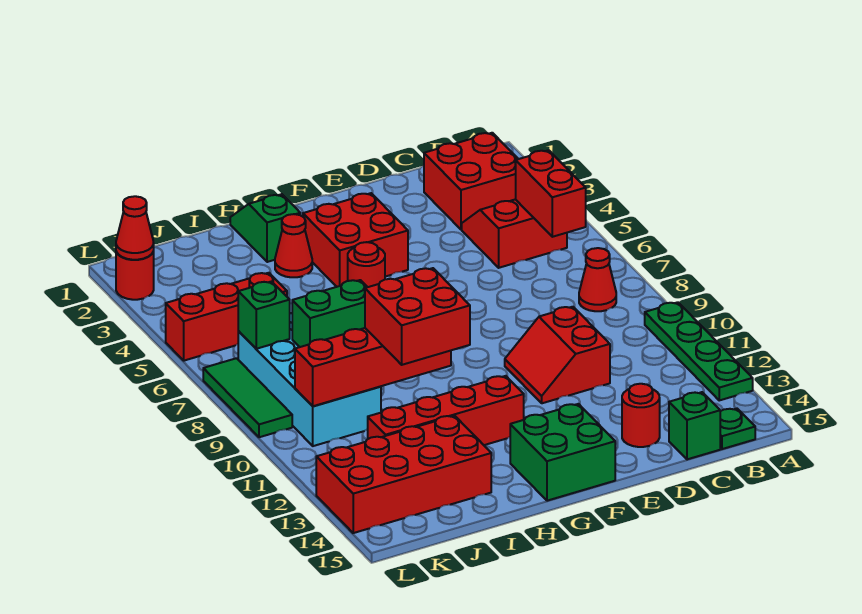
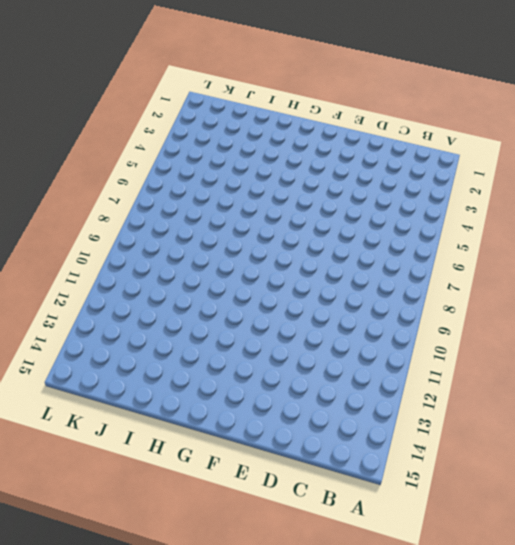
none -> green plate A10:A13 level 1
none -> red brick B2:C3 level 1
none -> red slope B4:C5 level 1 top 5

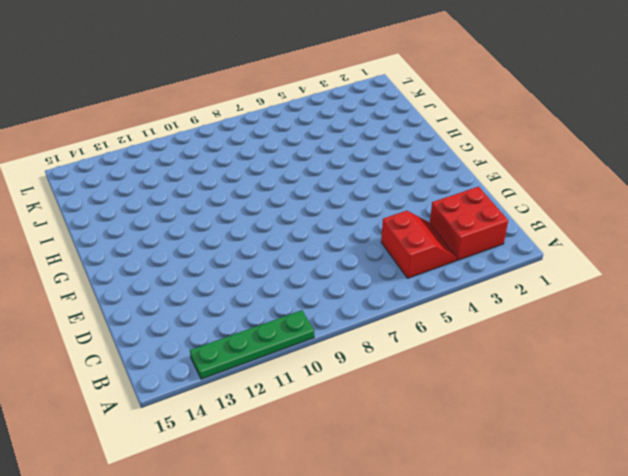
none -> red cone B8 level 1
none -> green plate B15 level 1
none -> green brick C15 level 1

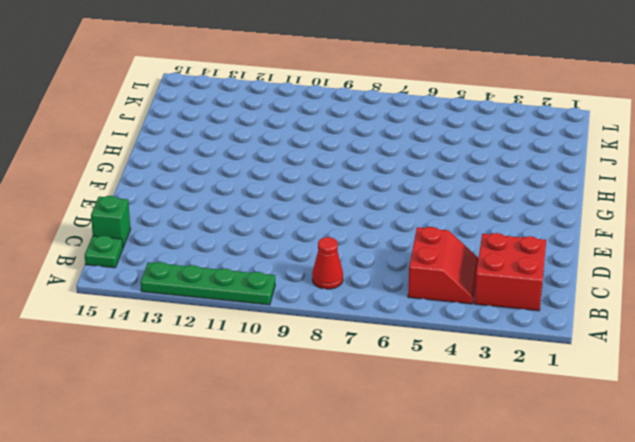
none -> red slope D10:E11 level 1 top D
none -> red round brick D14 level 1
none -> red brick F3:G4 level 1

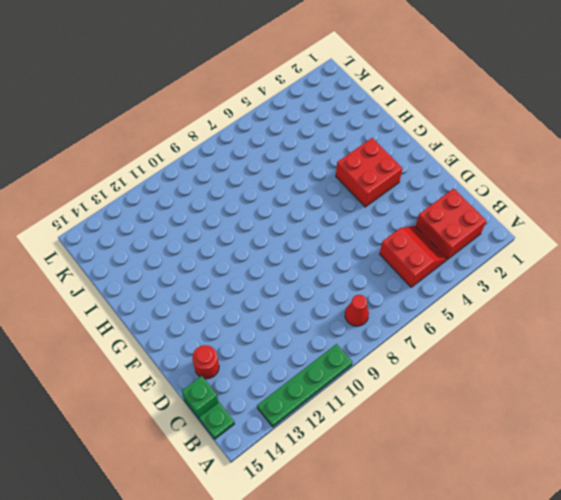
none -> red slope D10:E11 level 1 top D
none -> green brick F14:G15 level 1
none -> red round brick G5 level 1

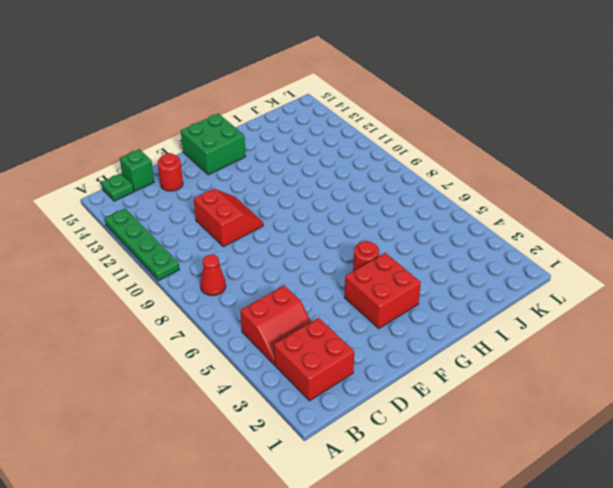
none -> red brick G12:J12 level 1
none -> green slope H1:H2 level 1 top 2
none -> red cone H3 level 1

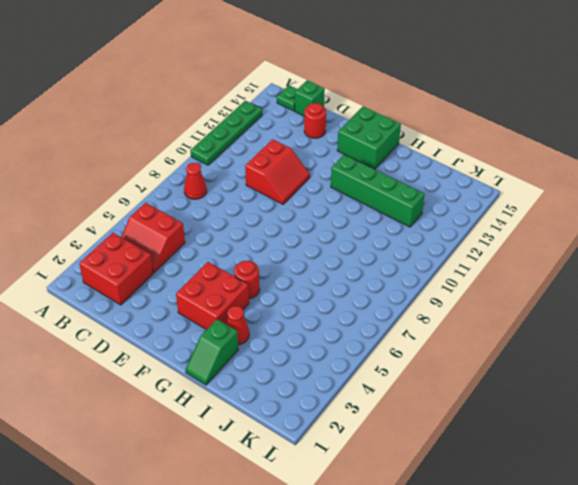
green brick G12:J12 level 1 -> red brick G12:J12 level 1
none -> red brick I13:L14 level 1
none -> red brick J5:L5 level 1
none -> cyan brick J7:K10 level 1

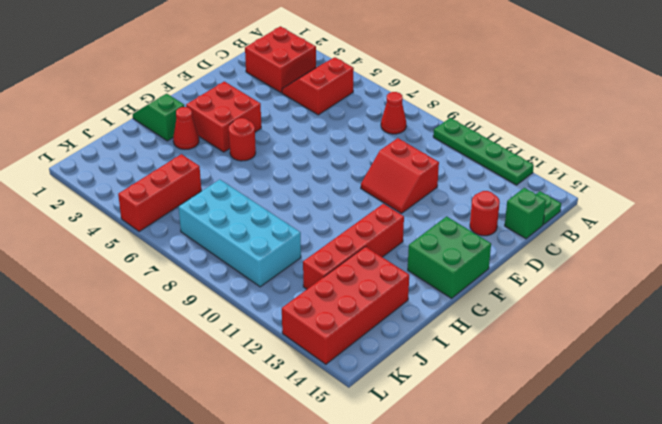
none -> red round brick L2 level 1
none -> green tile L7:L9 level 1
none -> red brick B5:B6 level 2

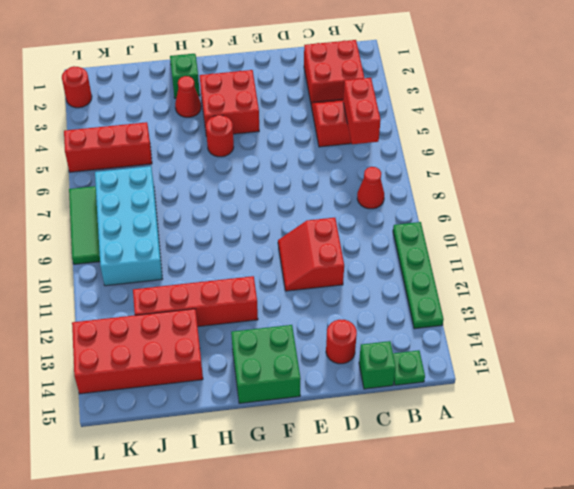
none -> red brick H10:K10 level 2
none -> green brick I8:J8 level 2
none -> green brick K7 level 2

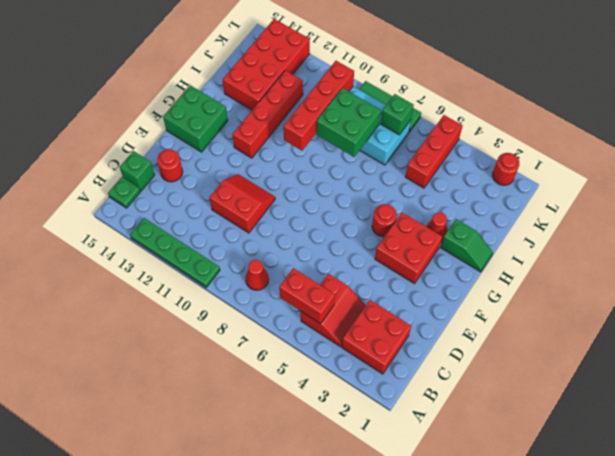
green brick I8:J9 level 2 -> green brick I8:J8 level 2
none -> red cone L2 level 2
none -> red brick H10:I11 level 3

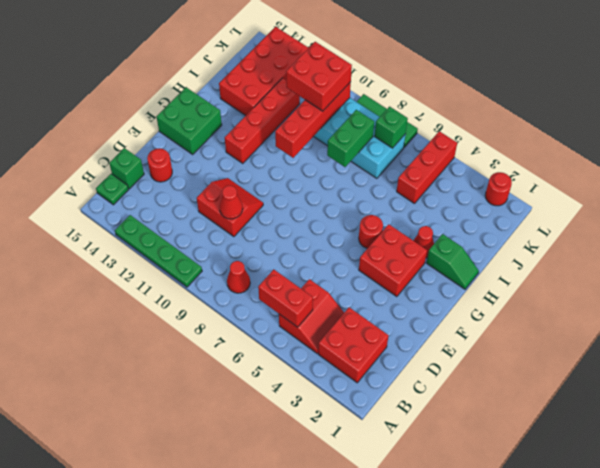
red cone D10 level 2 -> red cone L2 level 2
red brick J10:K11 level 3 -> red brick H10:I11 level 3

